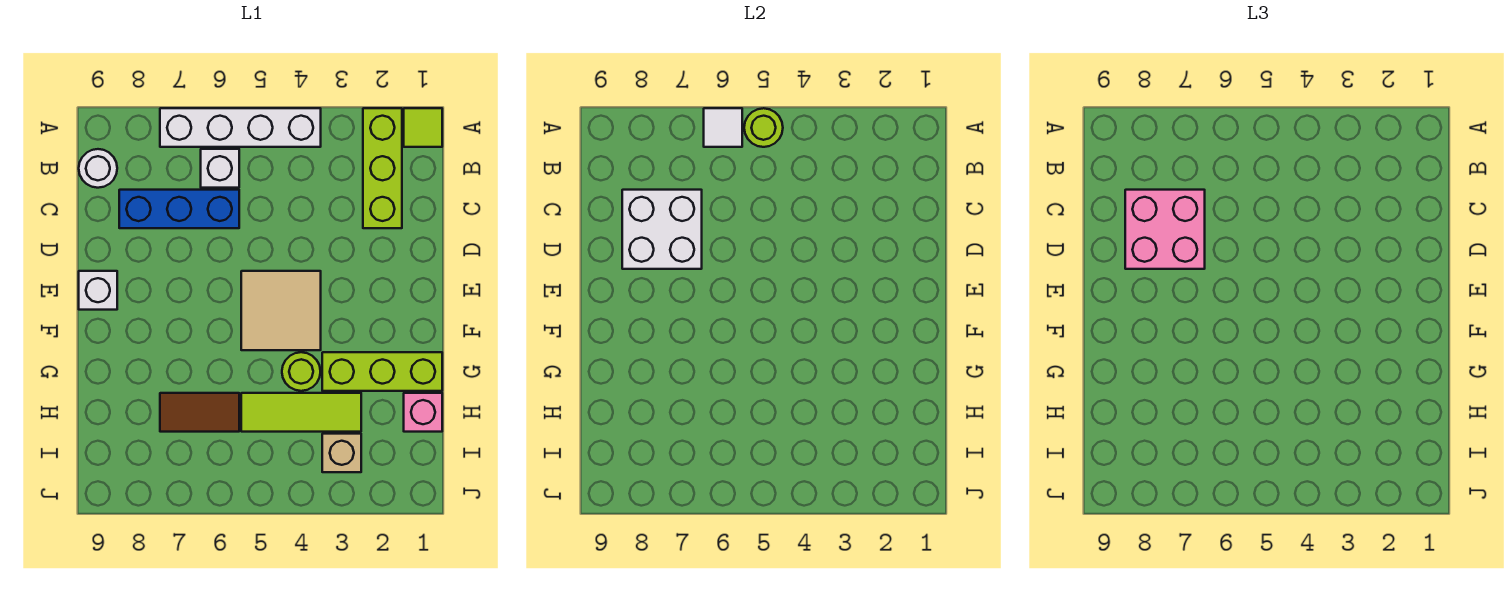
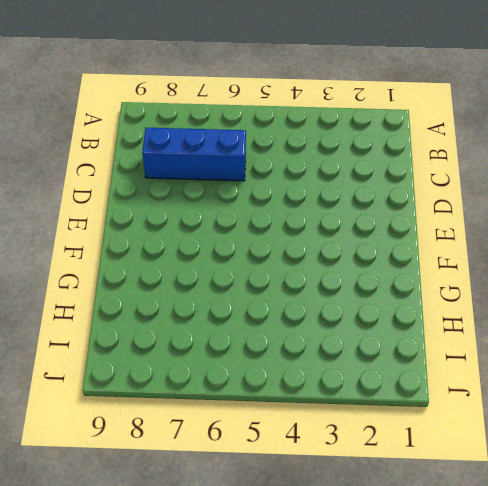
none -> lime tile A1 level 1
none -> lime brick A2:C2 level 1
none -> white brick A4:A7 level 1

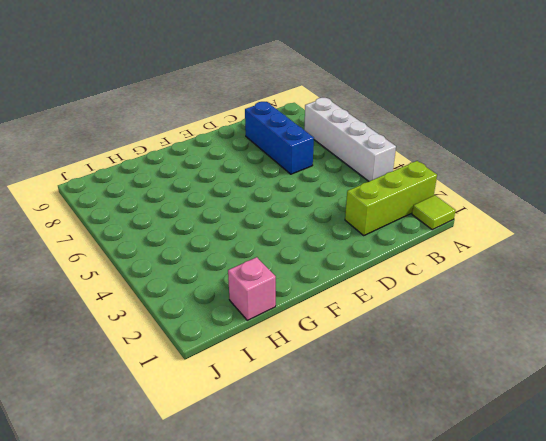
none -> white brick B6 level 1
none -> white round brick B9 level 1
none -> tan tile E4:F5 level 1

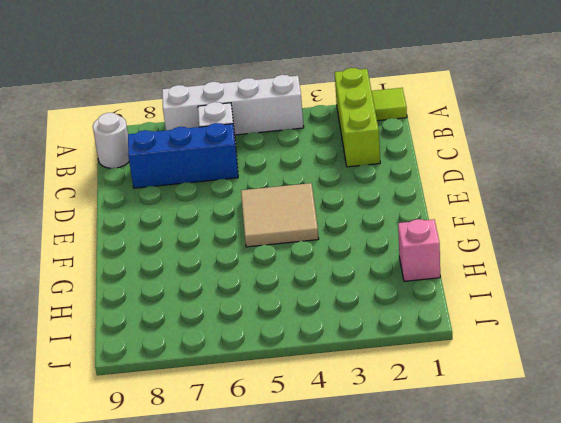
none -> white brick E9 level 1
none -> lime brick G1:G3 level 1
none -> lime round brick G4 level 1

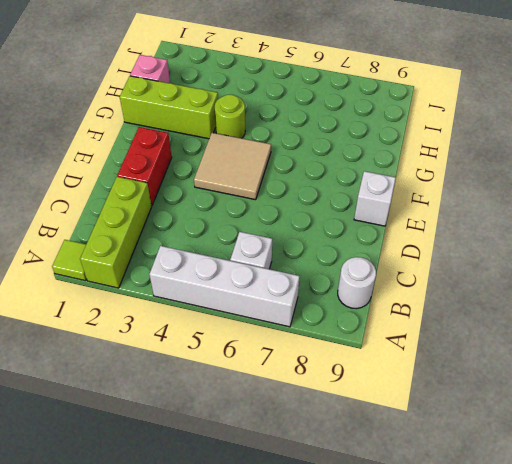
red brick D2:E2 level 1 -> none
none -> blue brick C6:C8 level 1
none -> lime tile H3:H5 level 1
none -> brown tile H6:H7 level 1

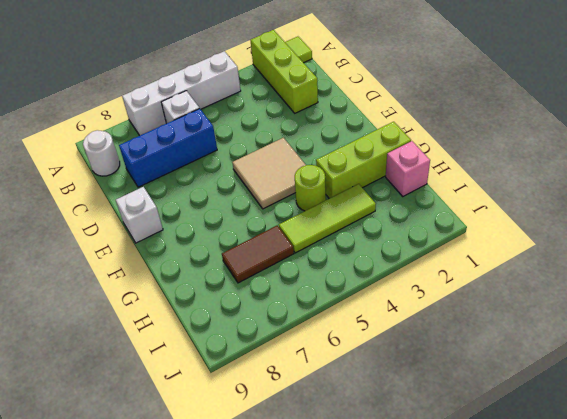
none -> tan brick I3 level 1
none -> lime round brick A5 level 2
none -> white tile A6 level 2

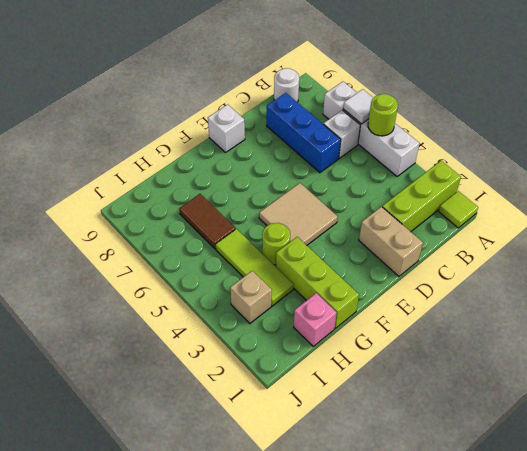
tan brick D1:D2 level 1 -> none
none -> white brick C7:D8 level 2
none -> pink brick C7:D8 level 3

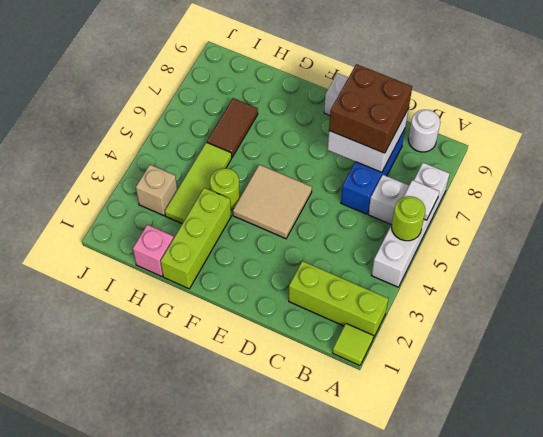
brown brick C7:D8 level 3 -> pink brick C7:D8 level 3

